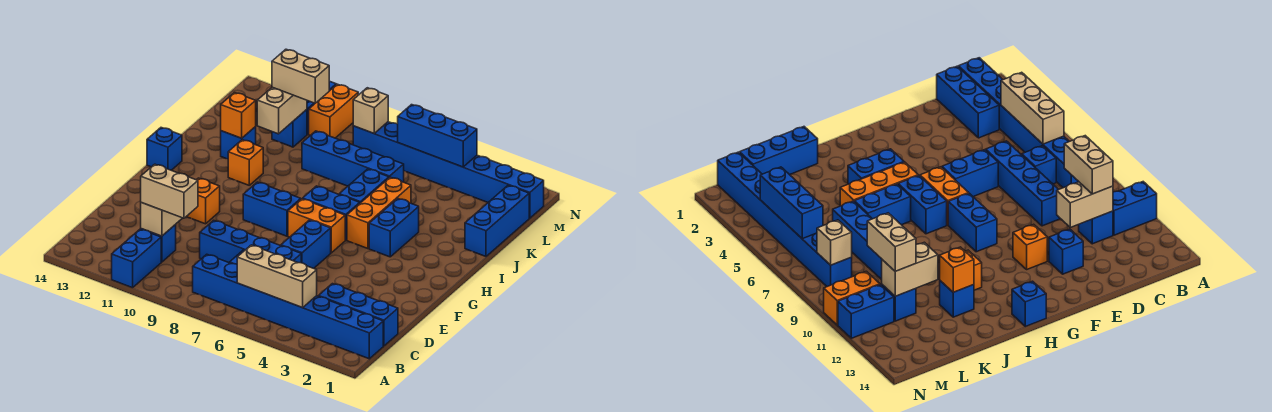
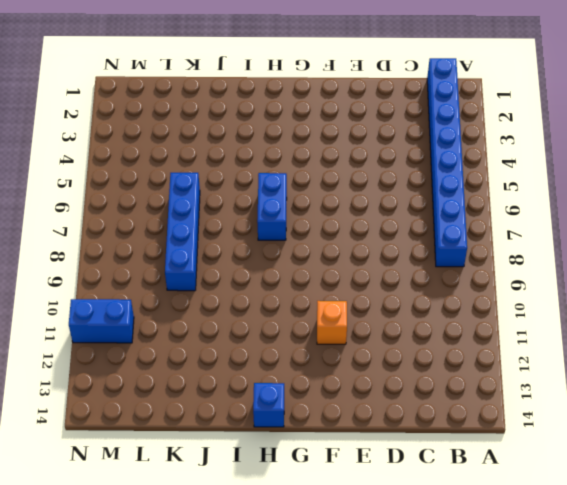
none -> blue brick A11:B11 level 1
none -> blue brick C1:C3 level 1
none -> blue brick C7 level 1
none -> blue brick C11 level 1

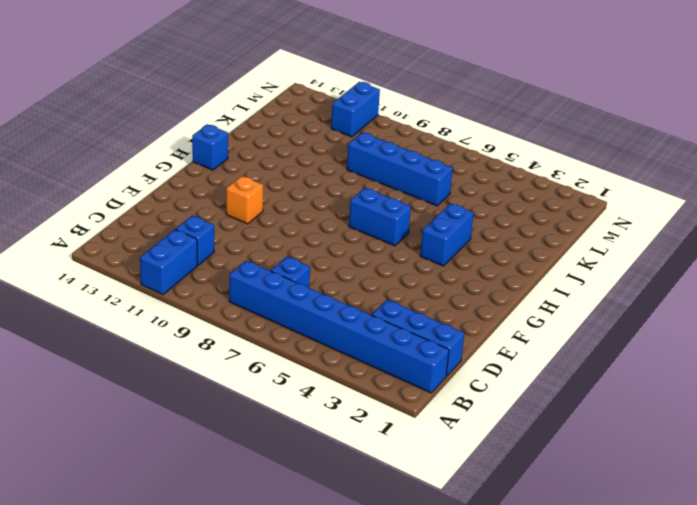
none -> blue brick D6:D9 level 1
none -> blue brick E6:F6 level 1
none -> blue brick E12 level 1
none -> orange brick G6:G7 level 1

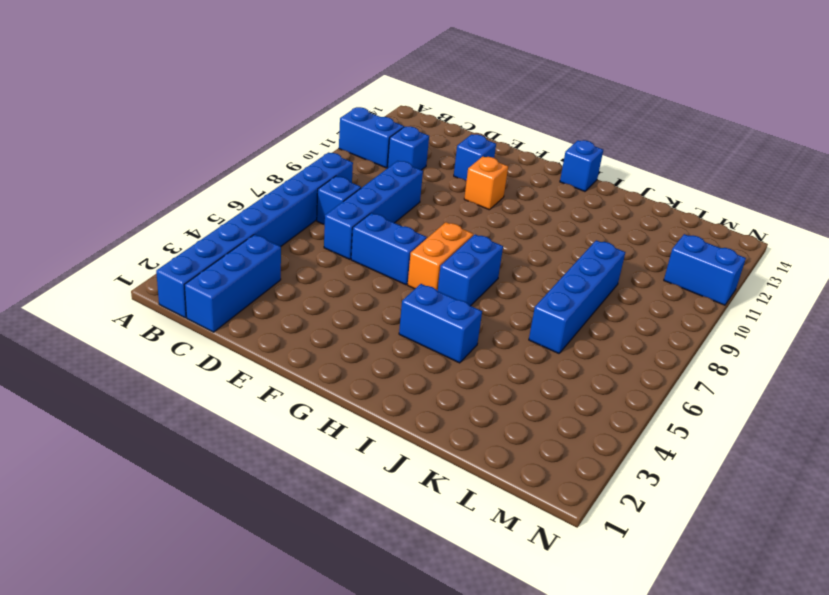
none -> blue brick G8:G9 level 1
none -> orange brick H5:J5 level 1
none -> blue brick I6:J6 level 1
none -> orange brick I11 level 1

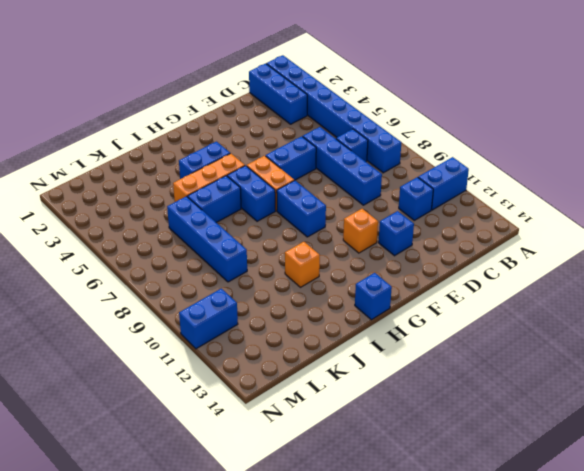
none -> blue brick J1:L1 level 1
none -> blue brick J12 level 1
none -> blue brick L11 level 1
none -> blue brick M1:M8 level 1

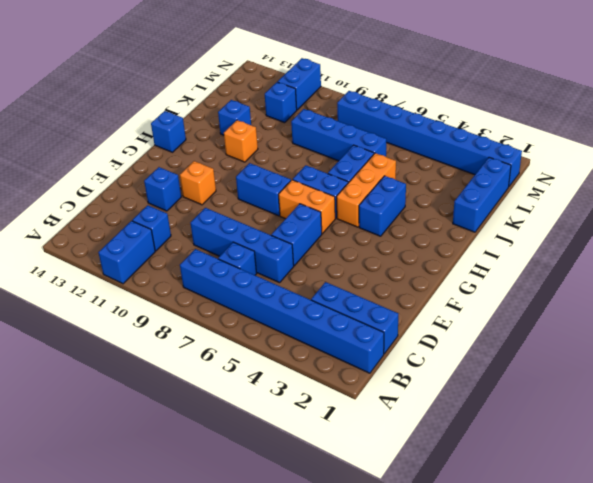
none -> orange brick M10:N10 level 1
none -> tan brick B4:B6 level 2
none -> tan brick C11:D11 level 2
none -> orange brick J12 level 2

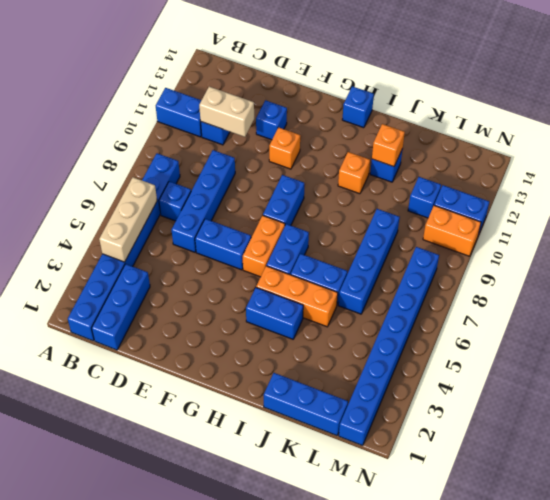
none -> tan brick K11:L11 level 2
none -> blue brick M4:M6 level 2
none -> tan brick M8 level 2
none -> tan brick C10:C11 level 3

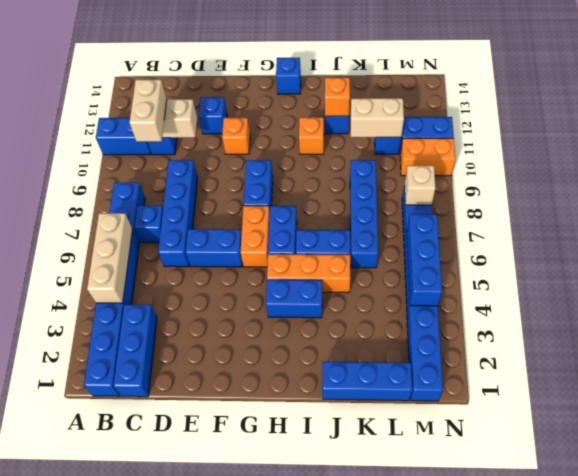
none -> tan brick L10:L11 level 3

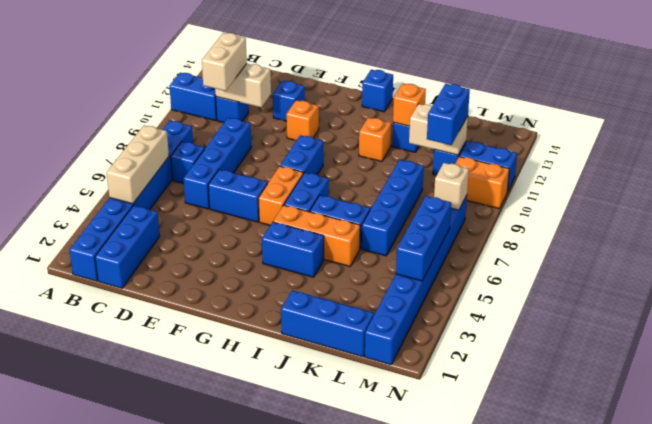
blue brick L10:L11 level 3 -> tan brick L10:L11 level 3

